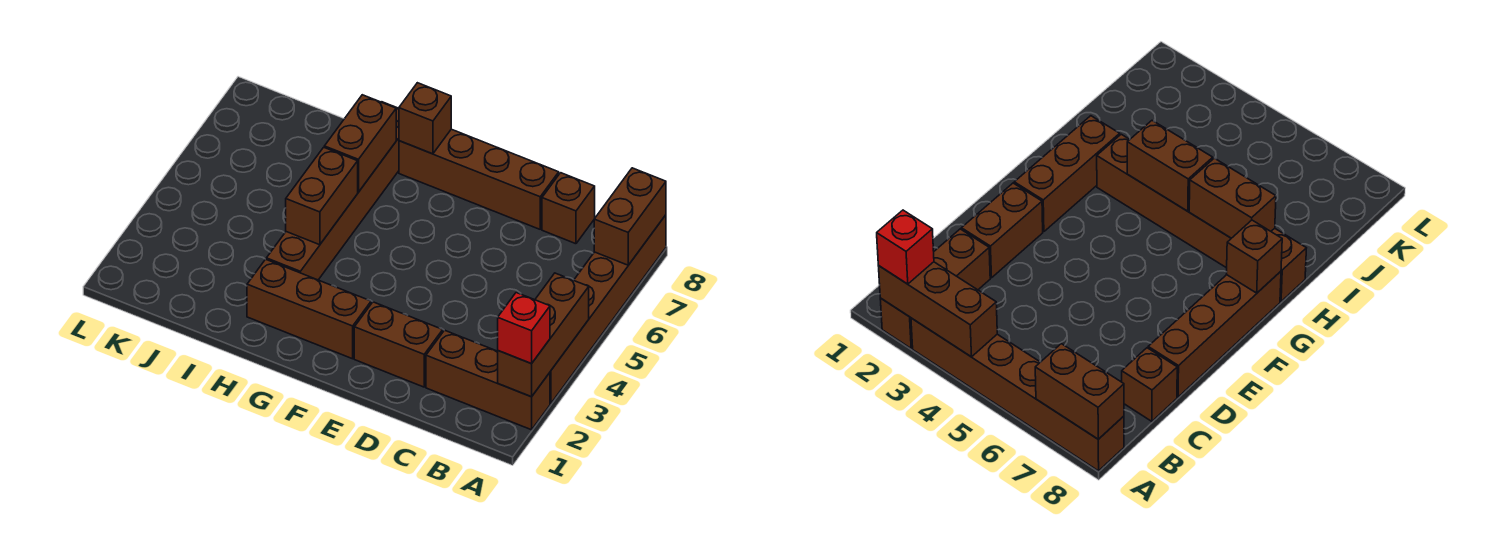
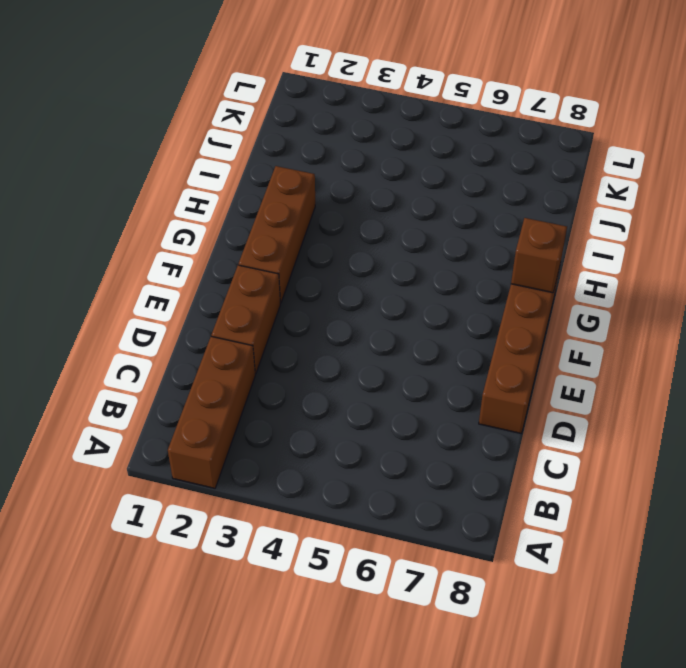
none -> brown brick A3:A8 level 1
none -> brown brick C8 level 1
none -> brown brick H3:H8 level 1

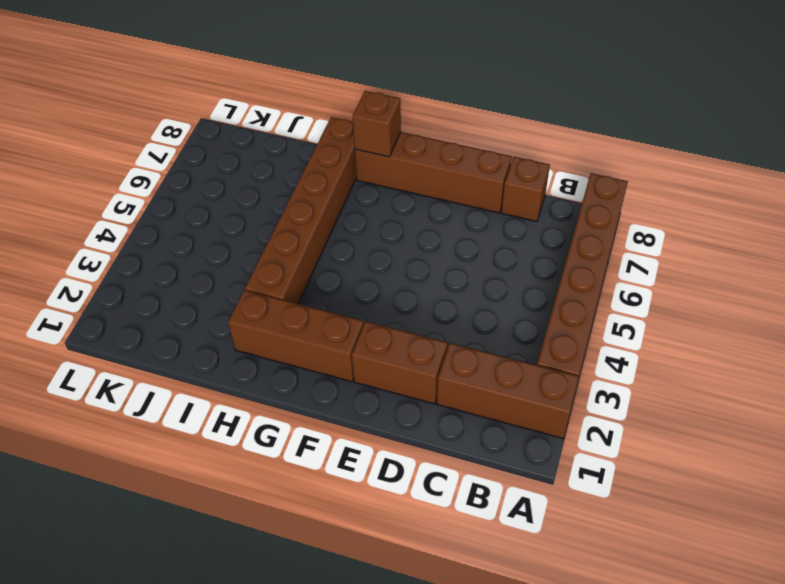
none -> brown brick A2:A4 level 2
none -> brown brick A7:A8 level 2
none -> brown brick H4:H5 level 2

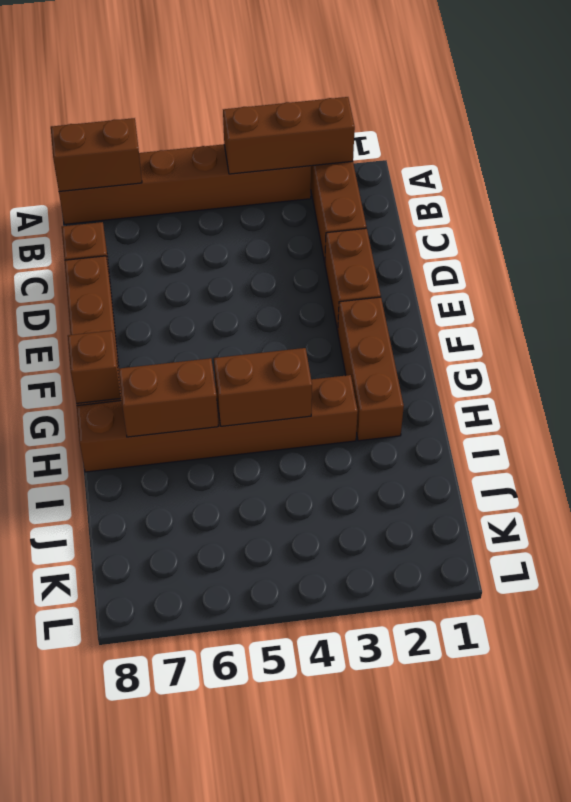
none -> red brick A2 level 3

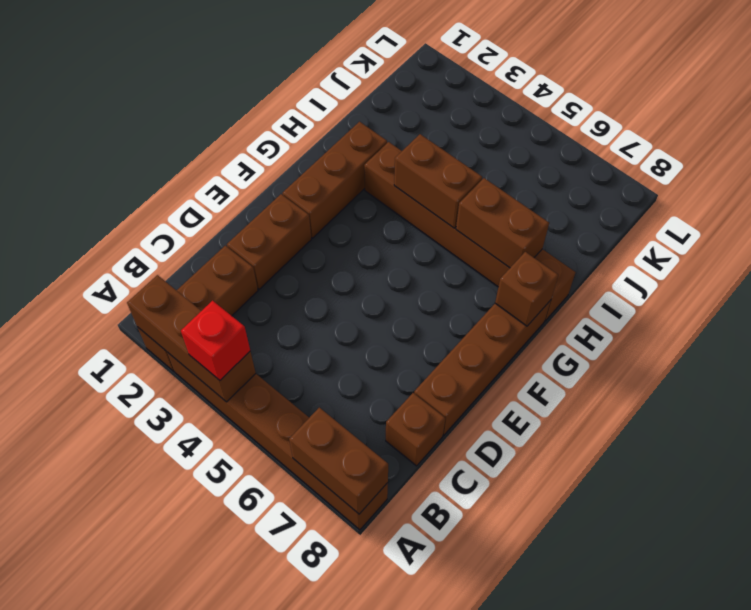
red brick A4 level 3 -> red brick A2 level 3

